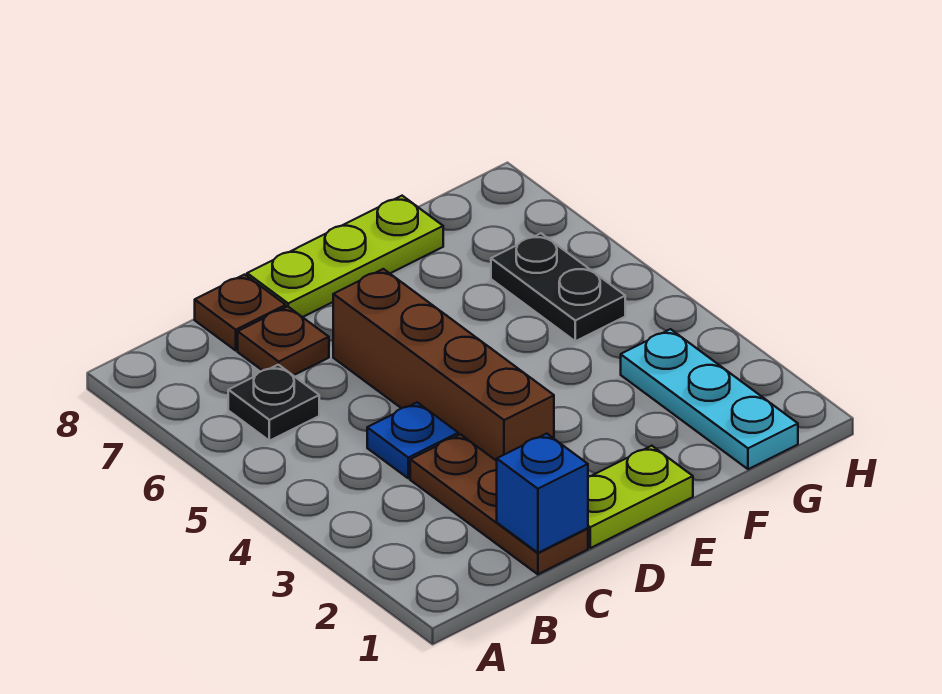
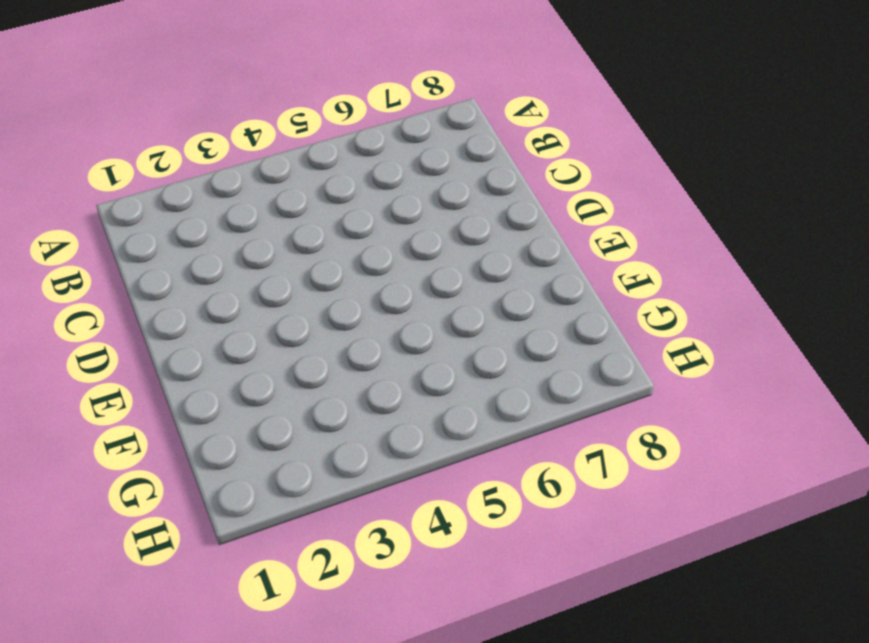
none -> black plate B6 level 1
none -> brown plate C1:C3 level 1

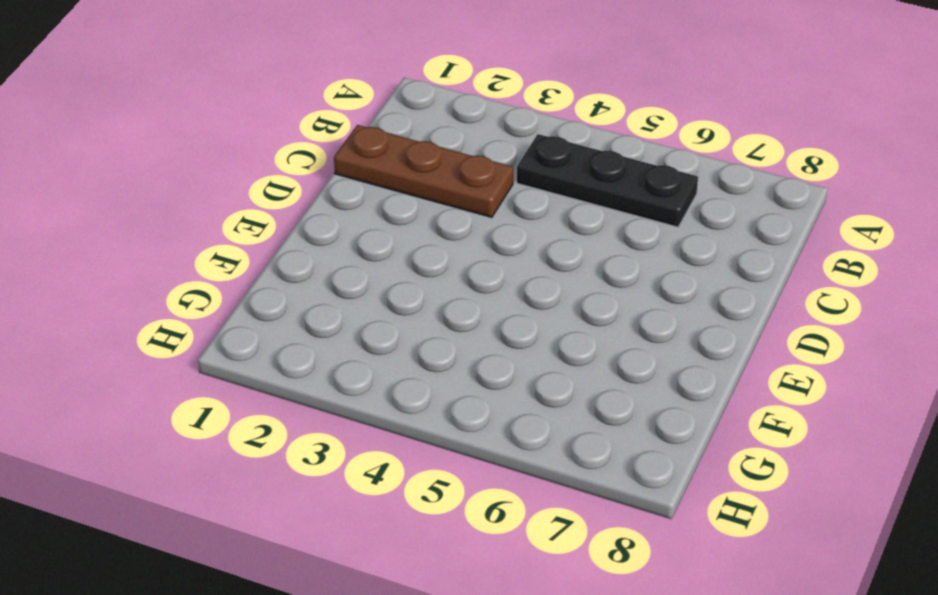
black plate B4:B6 level 1 -> black plate B6 level 1
none -> blue plate C4 level 1
none -> brown plate C7 level 1

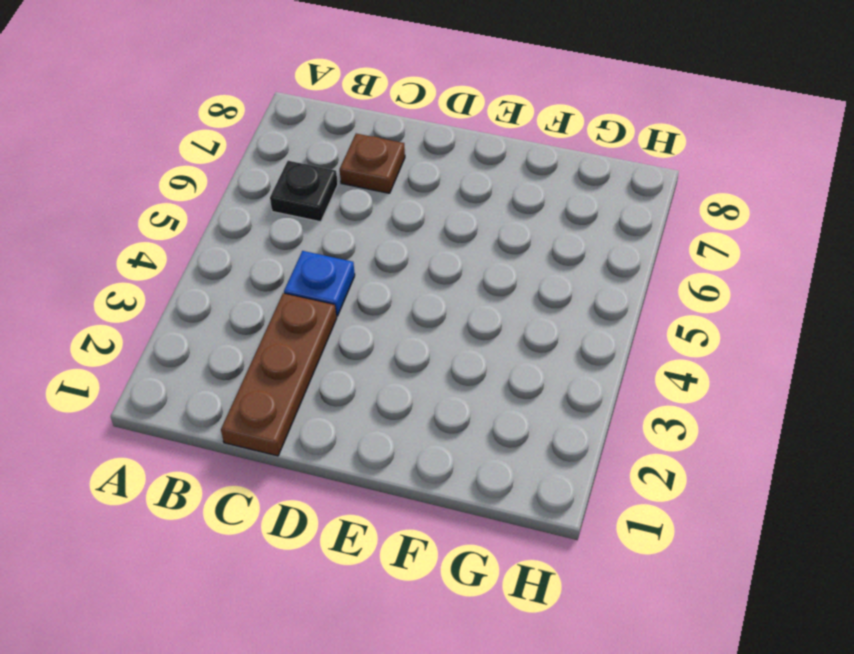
none -> brown plate C8 level 1
none -> lime plate D1:E1 level 1

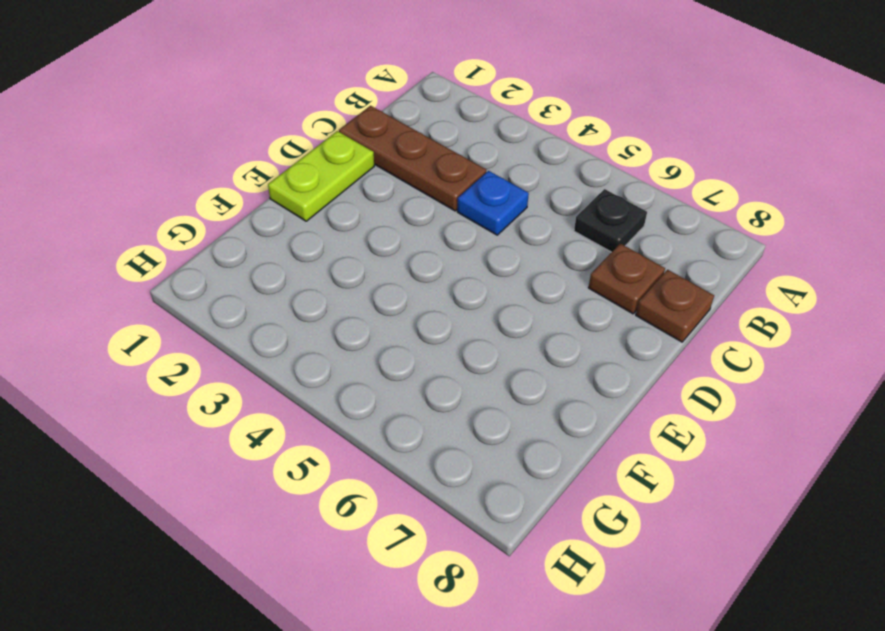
none -> brown brick D3:D6 level 1
none -> lime plate D8:F8 level 1

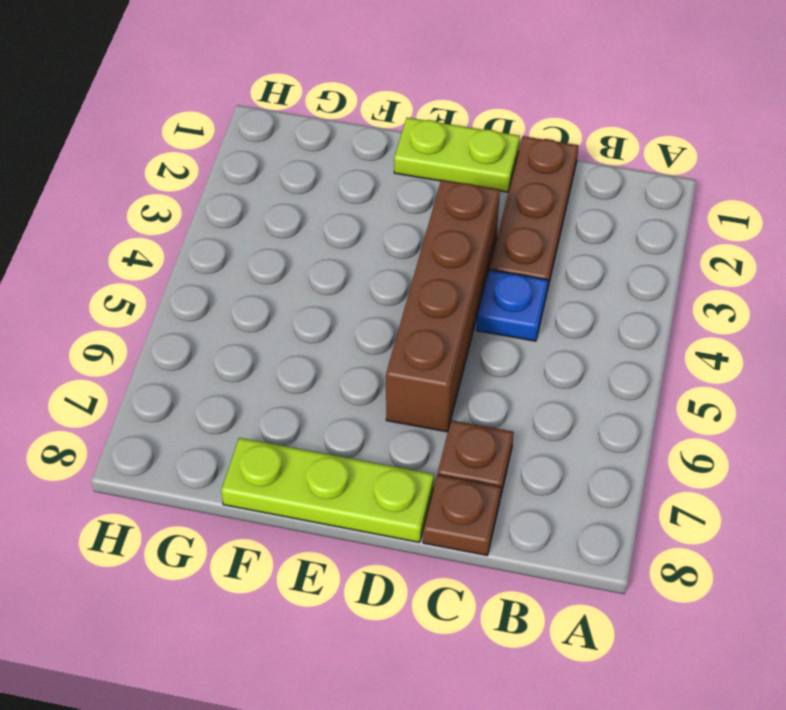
none -> black plate B6 level 1
none -> cyan plate G1:G3 level 1

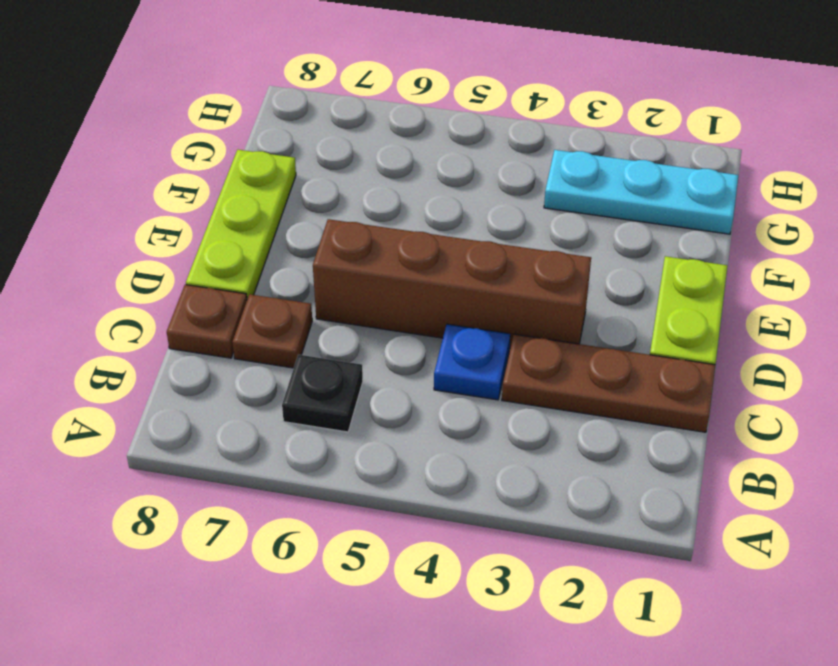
none -> black plate G5:G6 level 1
none -> blue brick C1 level 2

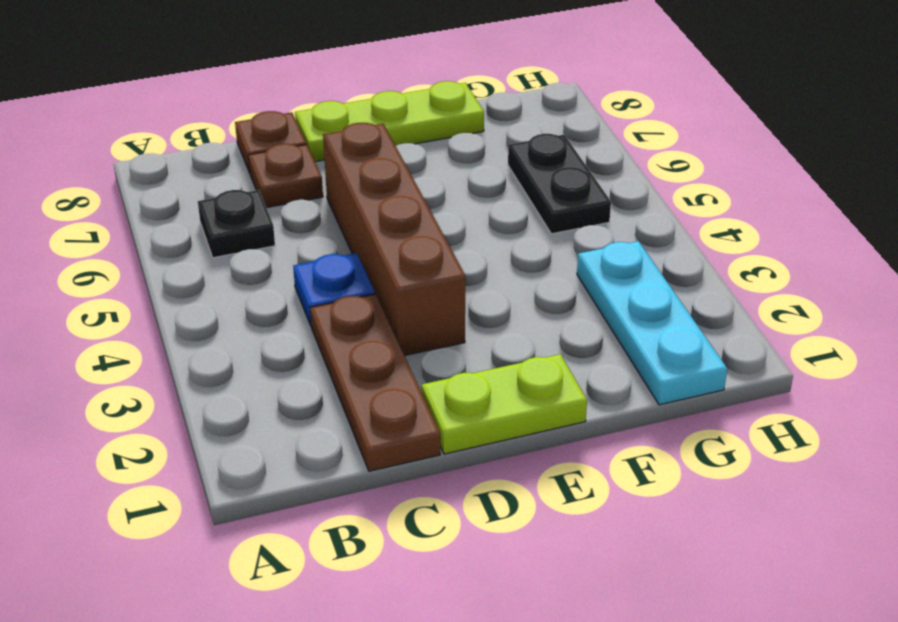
none -> blue brick C1 level 2

